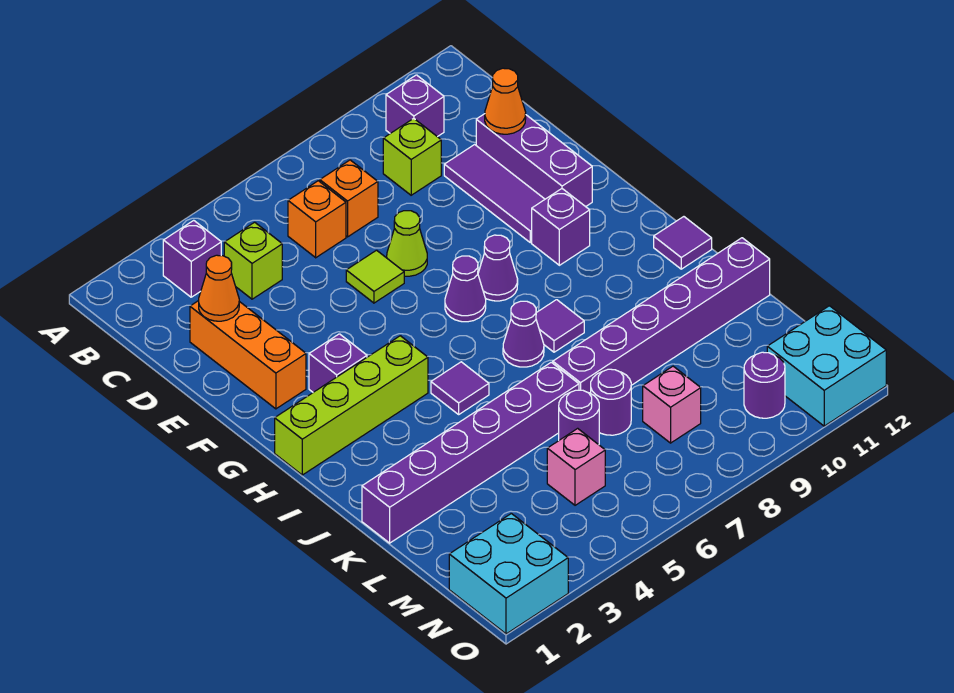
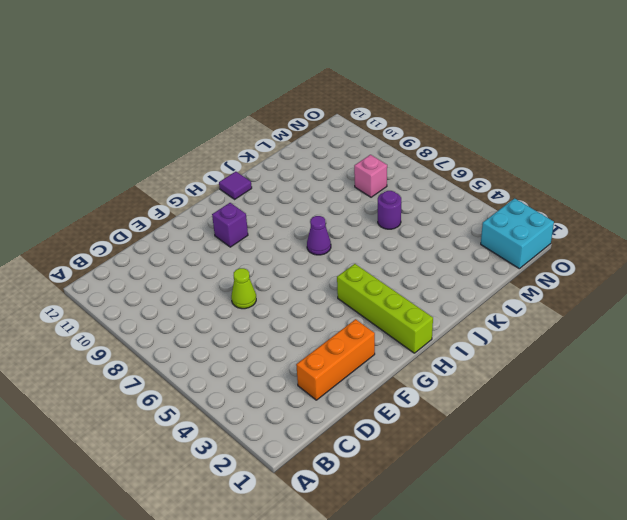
none -> purple brick B3 level 1
none -> purple brick B10 level 1
none -> lime brick C4 level 1
none -> orange brick C6 level 1

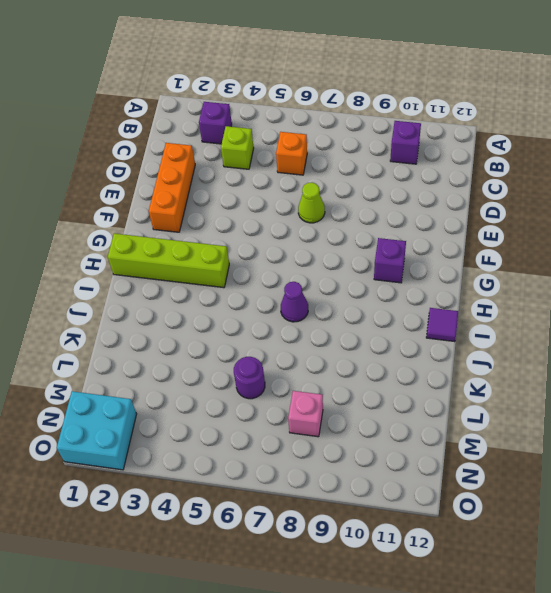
none -> orange brick C7 level 1
none -> lime brick C9 level 1
none -> purple tile D10:F10 level 1
none -> purple brick D11:F11 level 1

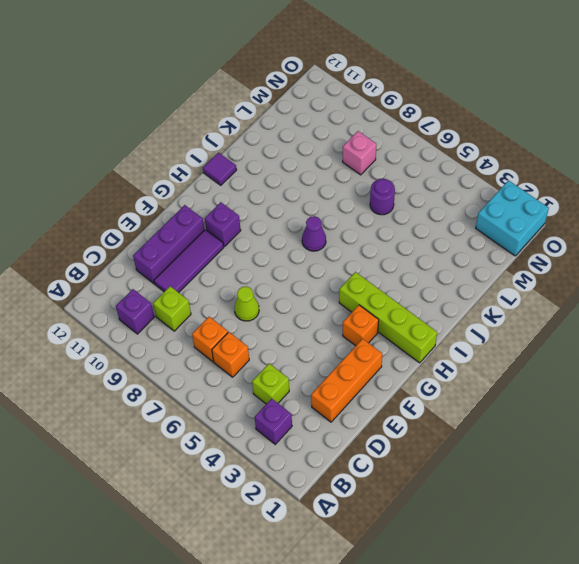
orange brick G3 level 1 -> purple brick G3 level 1
none -> lime tile E6 level 1
none -> purple cone G7 level 1
none -> purple cone G8 level 1
none -> purple tile I5 level 1

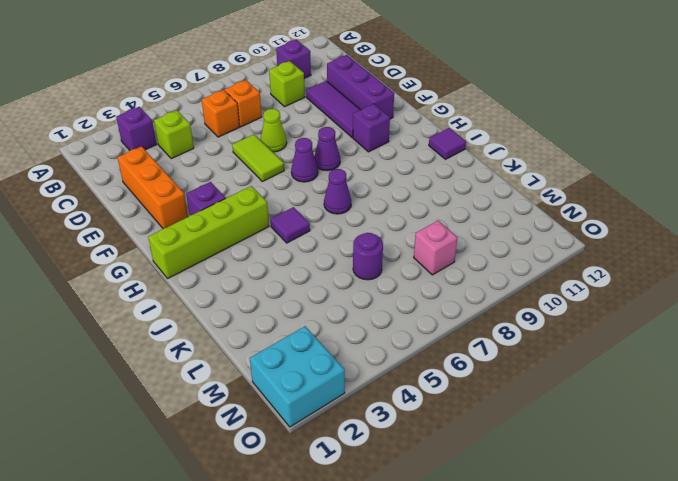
lime tile E6:F6 level 1 -> lime tile E6 level 1
none -> purple tile I8 level 1
none -> purple brick K1:K6 level 1
none -> purple brick K7:K12 level 1
none -> purple round brick L7 level 1

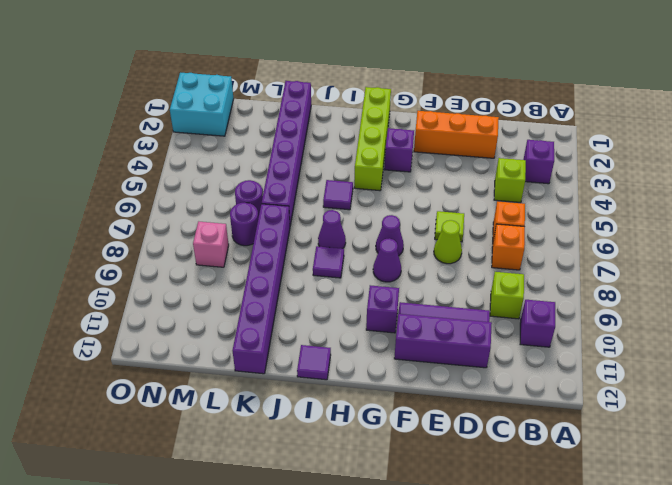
none -> pink brick M5 level 1
none -> purple round brick N10 level 1
none -> cyan brick N11:O12 level 1
none -> orange cone D2 level 2

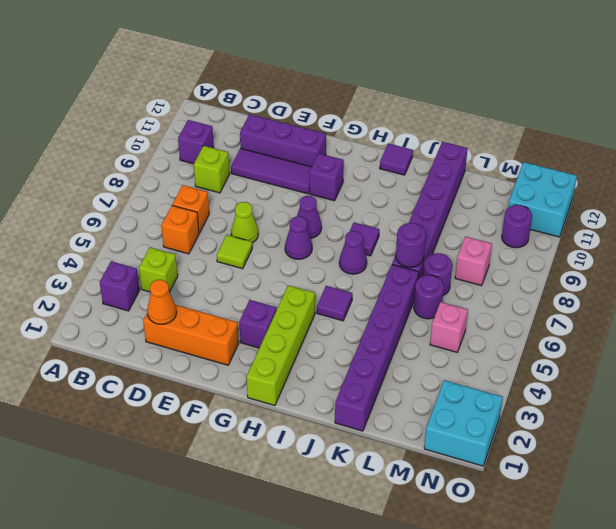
purple round brick K7 level 2 -> none
none -> orange cone D11 level 2

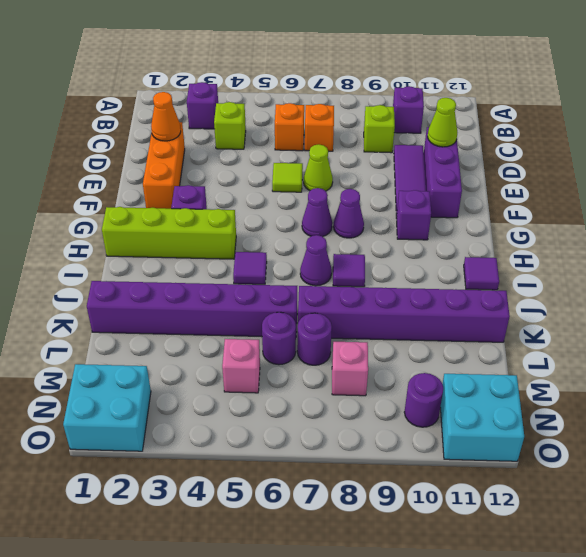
lime cone D11 level 2 -> orange cone D11 level 2

